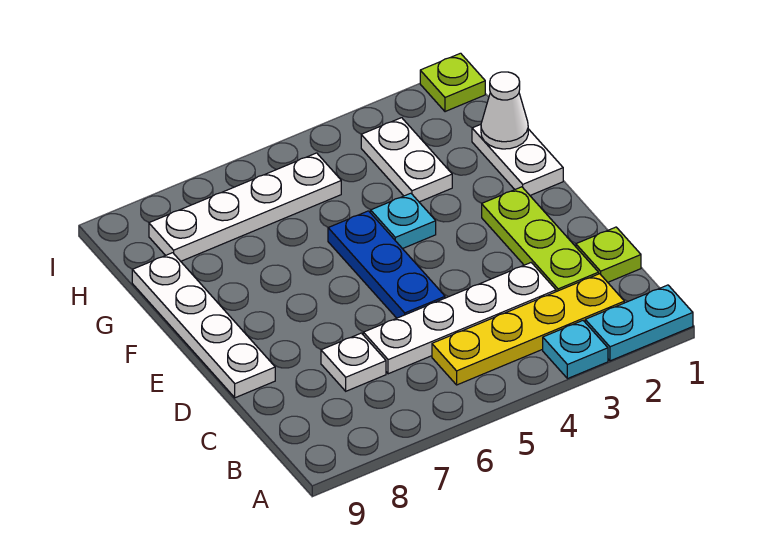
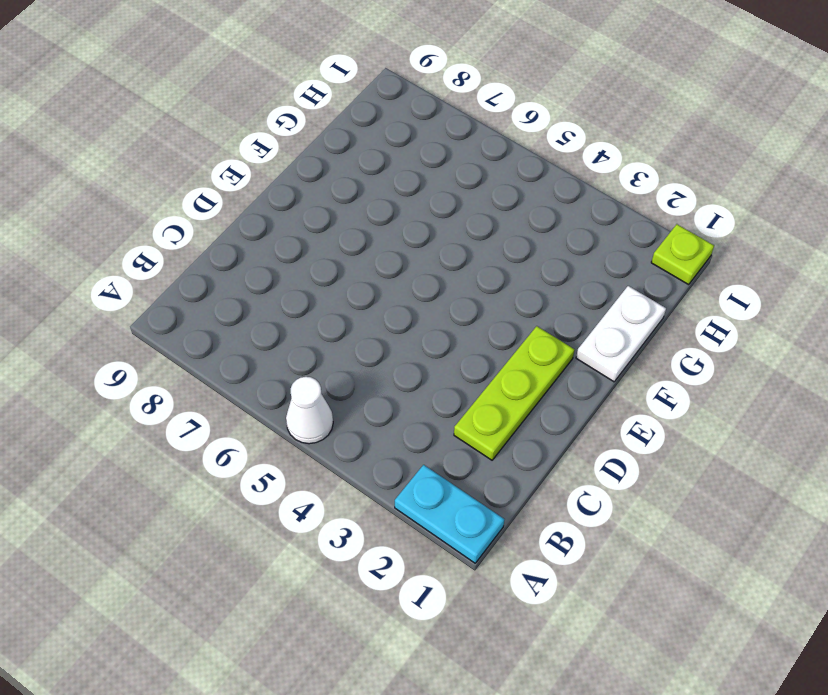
white cone A5 level 1 -> white cone G1 level 2
none -> cyan plate A3 level 1
none -> yellow plate B2:B5 level 1
none -> lime plate C1 level 1

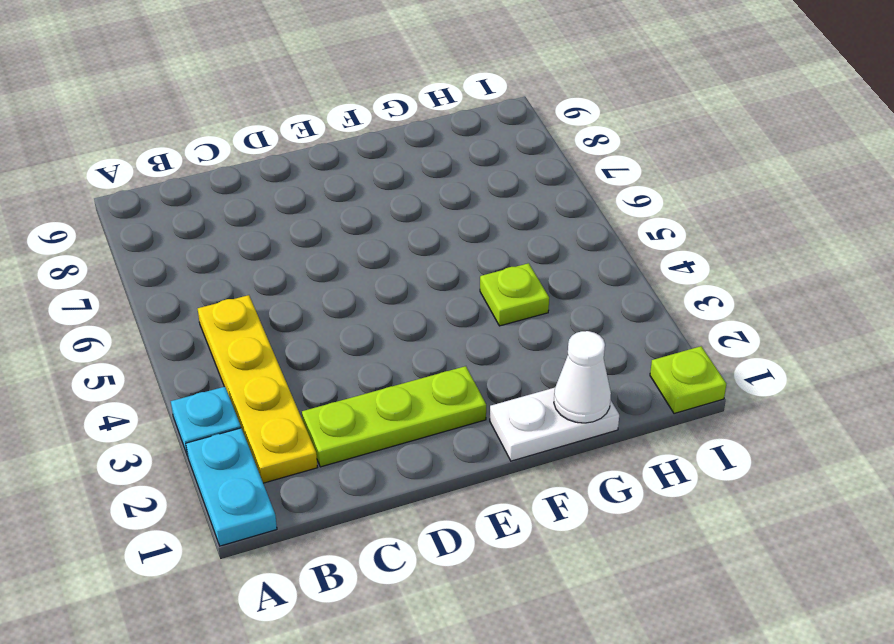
lime plate G4 level 1 -> lime plate C1 level 1
none -> white plate C3:C6 level 1
none -> white plate C7 level 1
none -> blue plate D5:F5 level 1

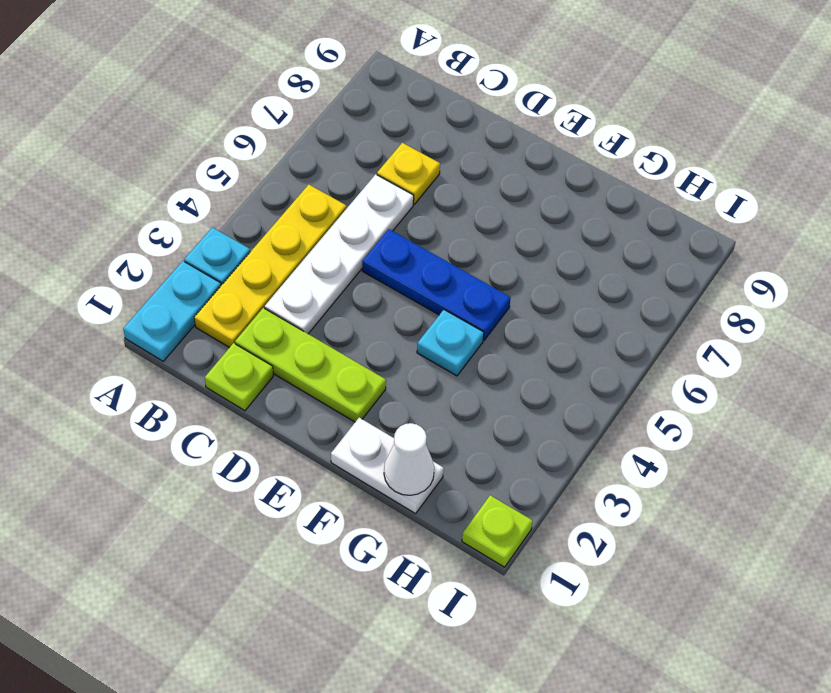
yellow plate C7 level 1 -> white plate C7 level 1
none -> white plate D9:G9 level 1
none -> white plate G3:H3 level 1
none -> white plate H5:H8 level 1

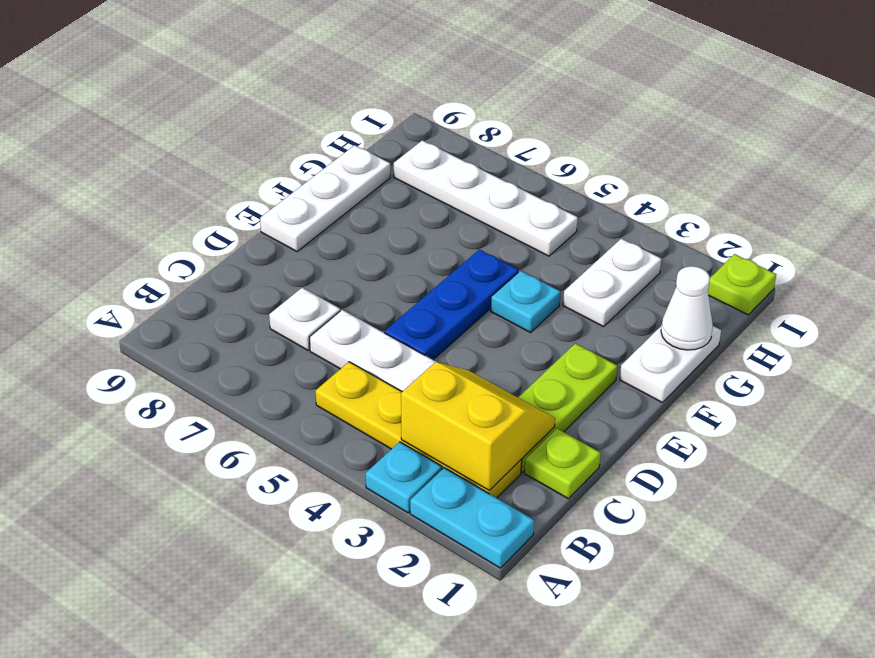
yellow slope B2:C3 level 2 top B -> none
white plate E9:G9 level 1 -> white plate D9:G9 level 1

